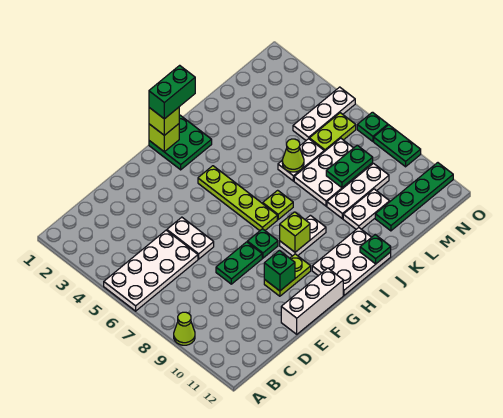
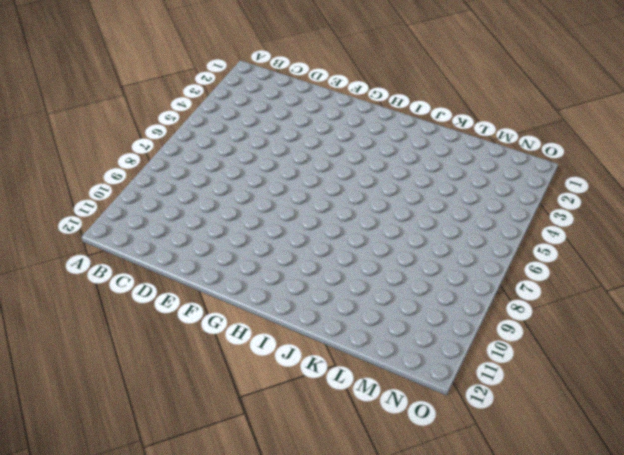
none -> white plate A5:D6 level 1
none -> lime cone A9 level 1
none -> white plate E5:E6 level 1

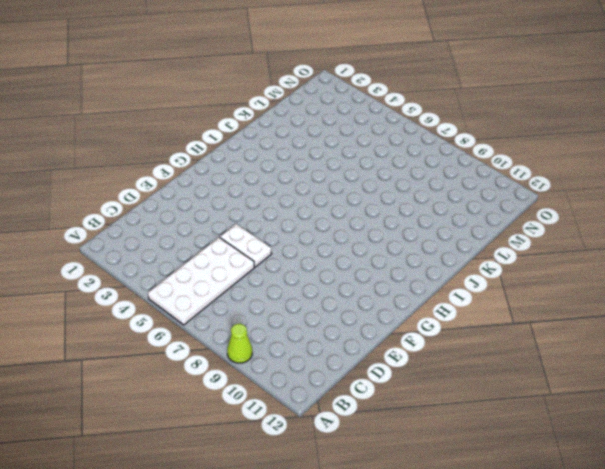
none -> green plate E8:F8 level 1
none -> white brick E12:G12 level 1
none -> lime plate F10:G10 level 1

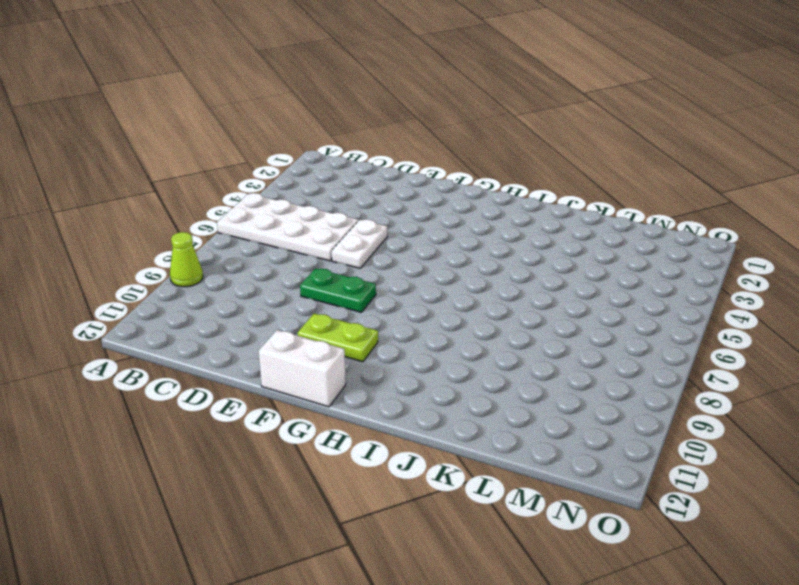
white brick F12:G12 level 1 -> white brick E12:G12 level 1
none -> green plate G8 level 1
none -> green plate H1:I2 level 1
none -> lime plate H4:H7 level 1

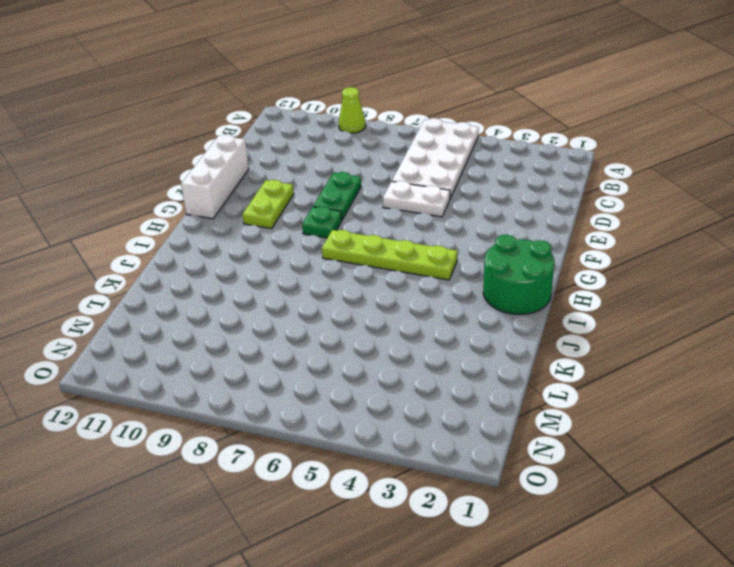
green round brick H1:I2 level 1 -> green plate H1:I2 level 1
none -> white plate H9:I9 level 1
none -> white plate H11:J12 level 1
none -> lime plate I7 level 1

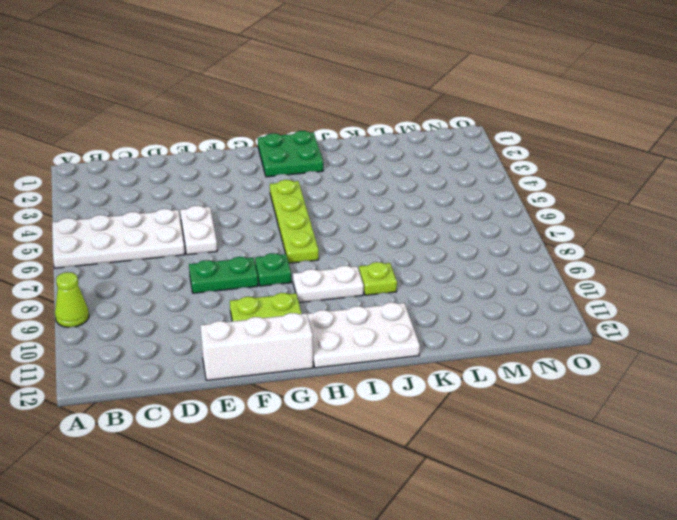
lime plate J9 level 1 -> lime plate I7 level 1
none -> white plate K6:L6 level 1
none -> white plate K7:M8 level 1
none -> white plate K9:M9 level 1

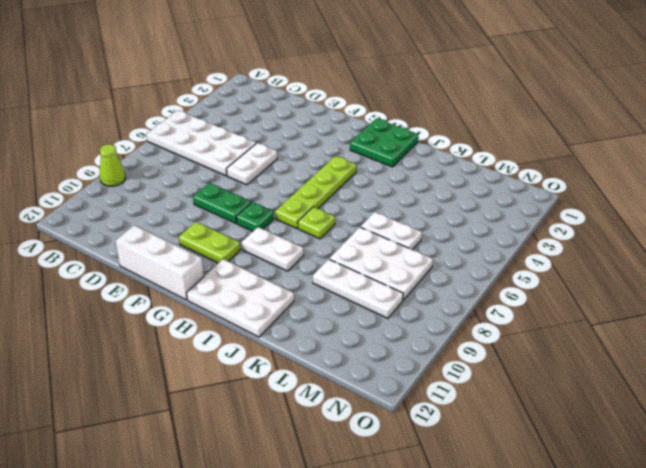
none -> white plate K10:L10 level 1
none -> green plate L11:O11 level 1
none -> white plate M5:O5 level 1

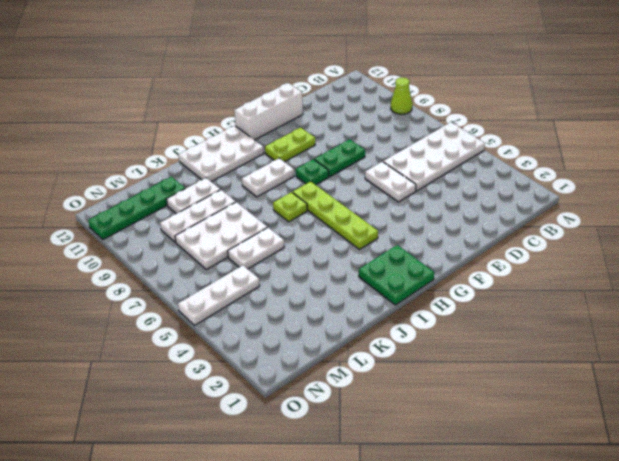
none -> lime plate M6:N6 level 1
none -> green plate O7 level 1
none -> green plate O8:O9 level 1

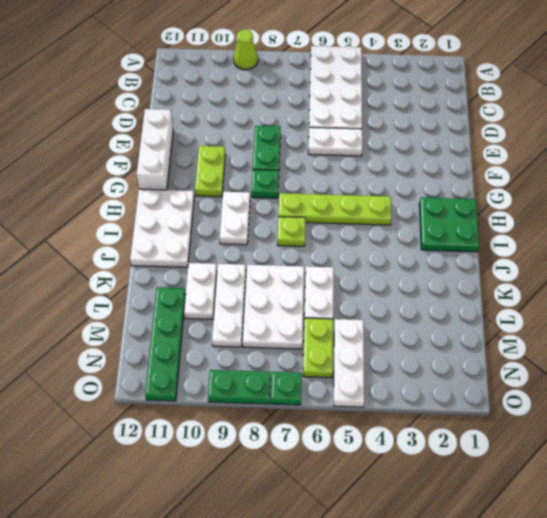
none -> green brick F10 level 2
none -> lime brick H1 level 2
none -> lime brick H9 level 2

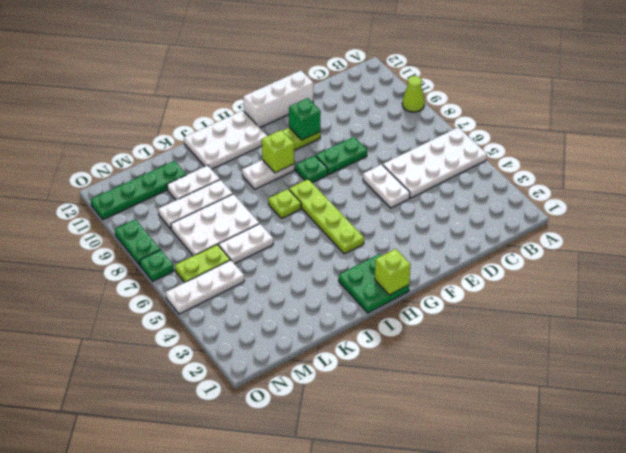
none -> green plate J12 level 2
none -> lime cone K6 level 2
none -> green plate L8:M8 level 2

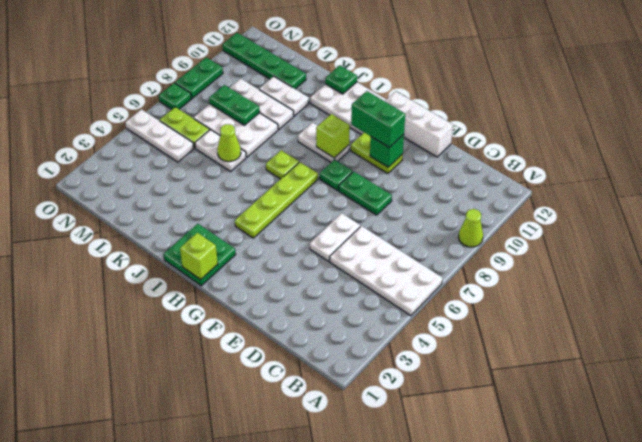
green brick F10:G10 level 3 -> green brick H1:I1 level 4
none -> lime brick H1 level 3

